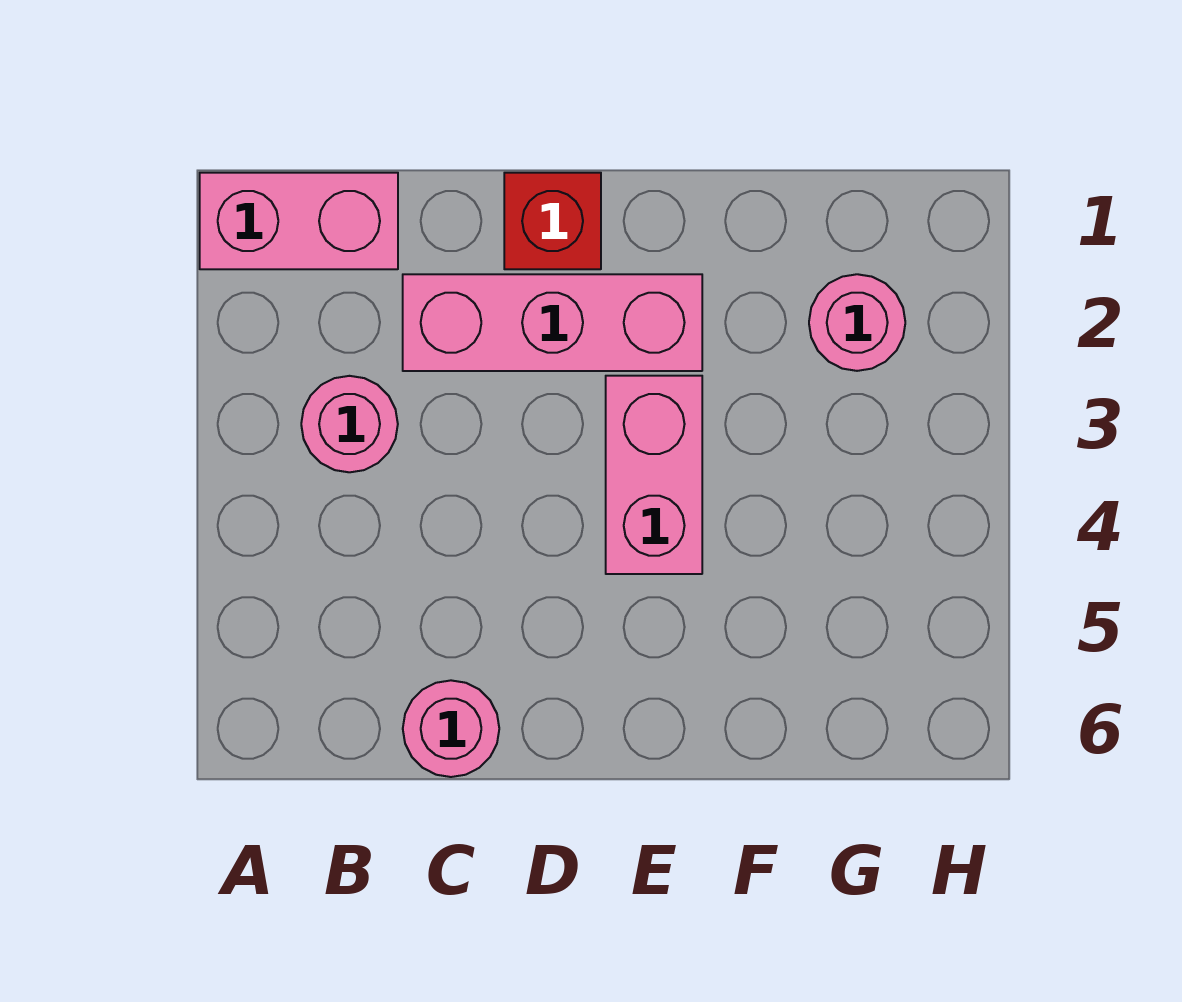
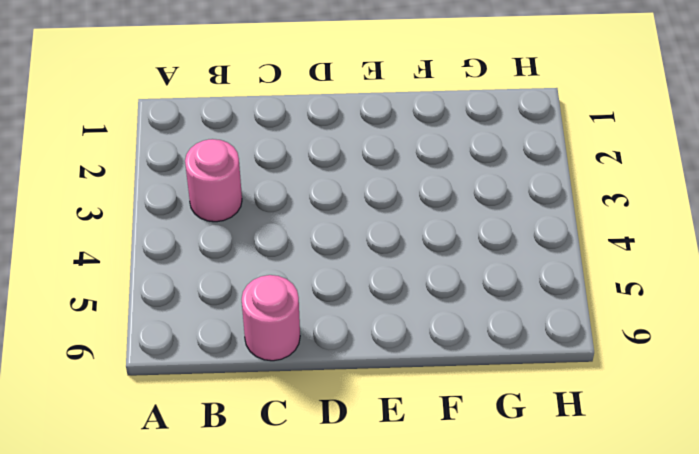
none -> pink brick A1:B1 level 1
none -> pink brick C2:E2 level 1

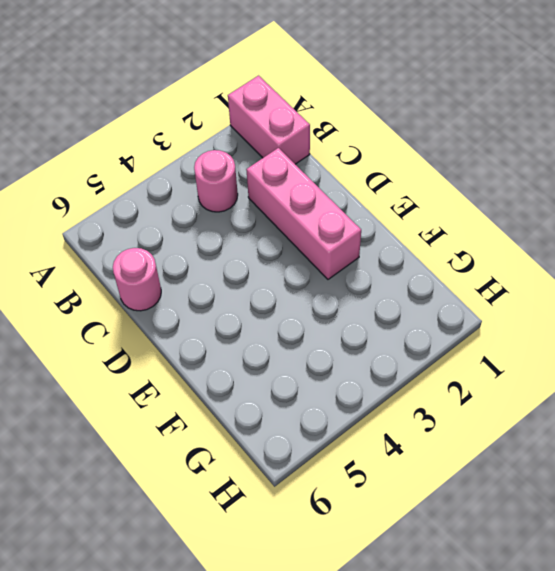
none -> red brick D1 level 1
none -> pink brick E3:E4 level 1

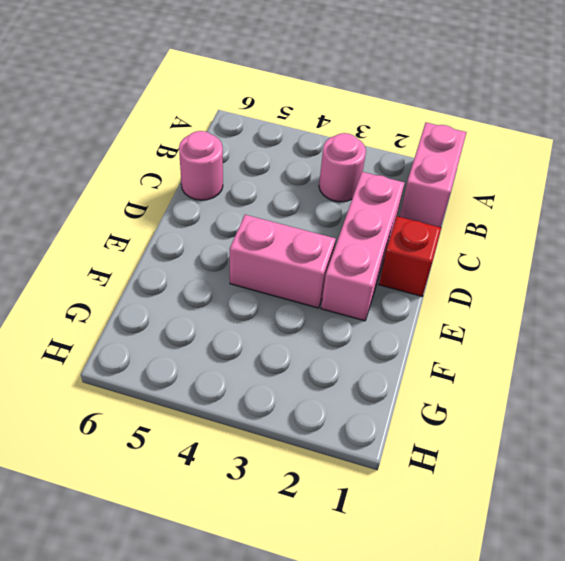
none -> pink round brick G2 level 1

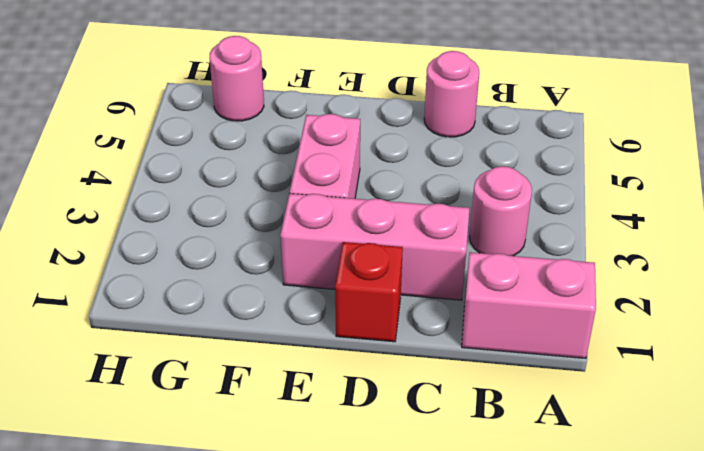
pink round brick G6 level 1 -> pink round brick G2 level 1

